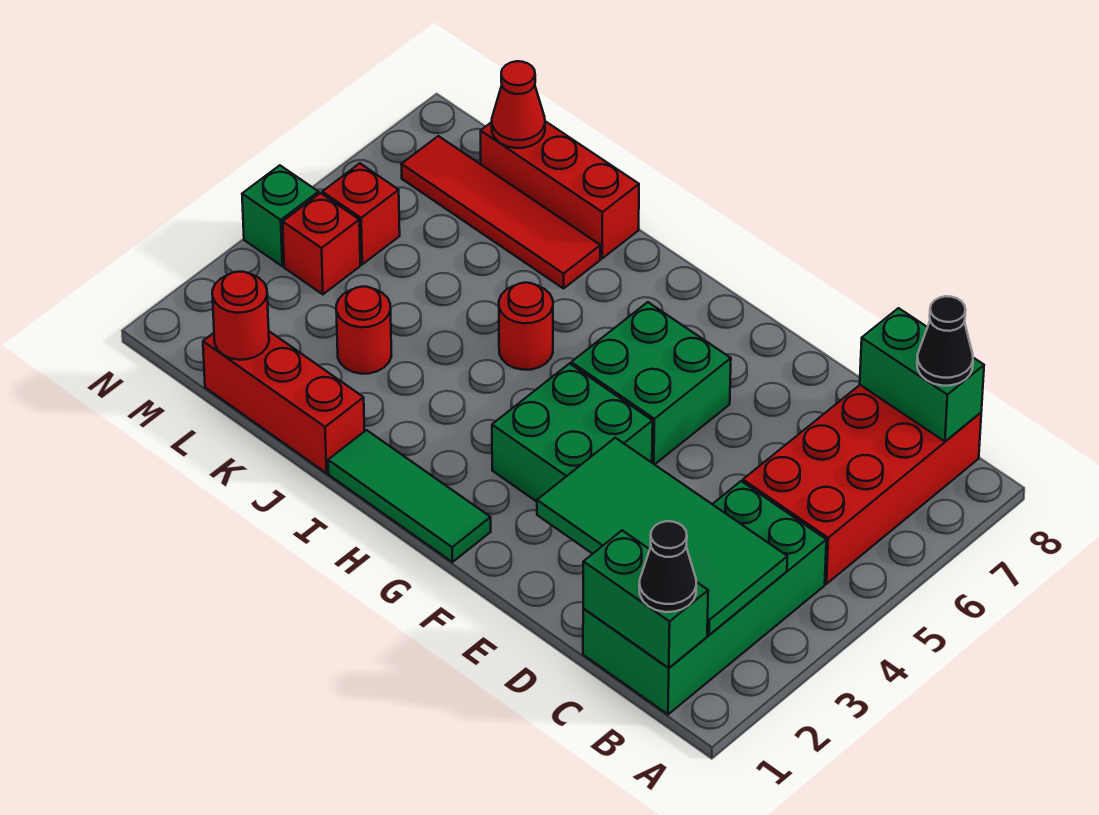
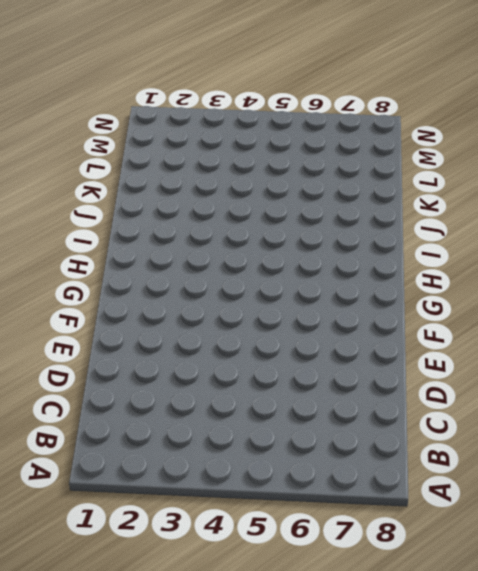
none -> green brick B1:C4 level 1
none -> red brick B5:C8 level 1
none -> green brick F3:G4 level 1

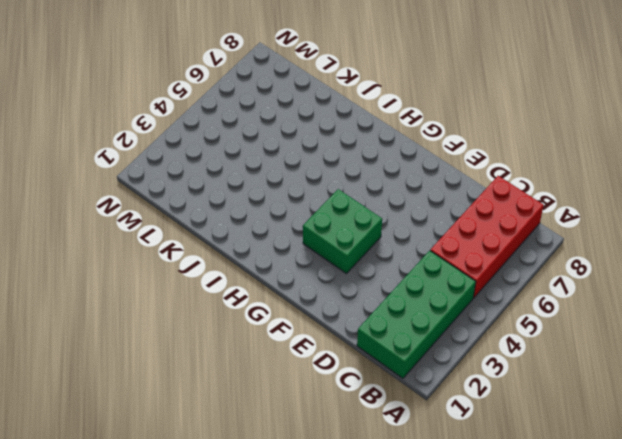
none -> green brick F5:G6 level 1
none -> green tile G1:I1 level 1
none -> red round brick I5 level 1

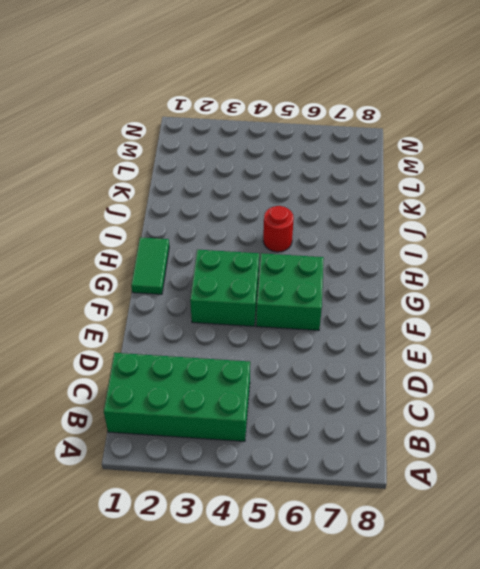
green tile G1:H1 level 1 -> green tile G1:I1 level 1
none -> red brick B5:C8 level 1
none -> red brick J1:L1 level 1
none -> red tile J7:M7 level 1

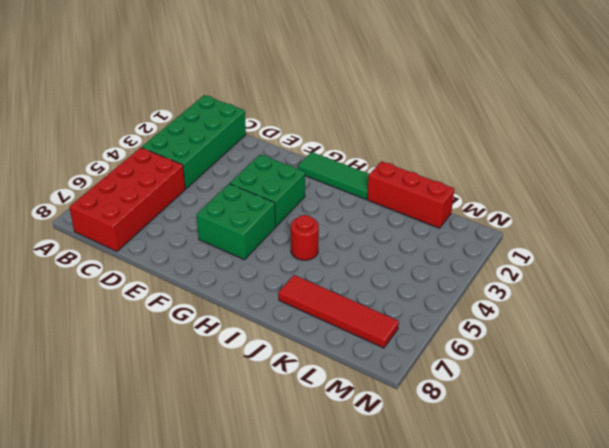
none -> red brick J8:L8 level 1
none -> red round brick K3 level 1
none -> red brick M4 level 1

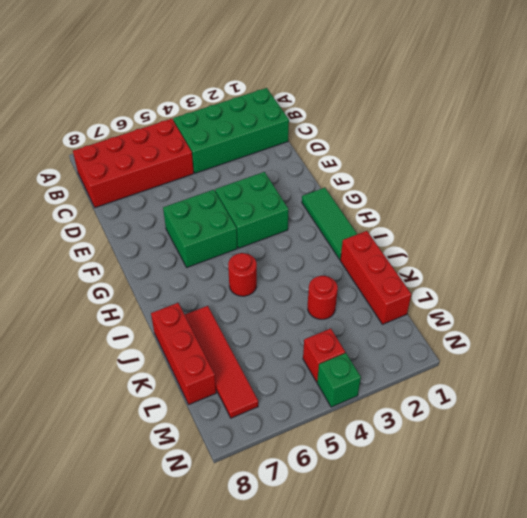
none -> red brick M5 level 1
none -> green brick B1:C1 level 2
none -> green tile B2:E3 level 2

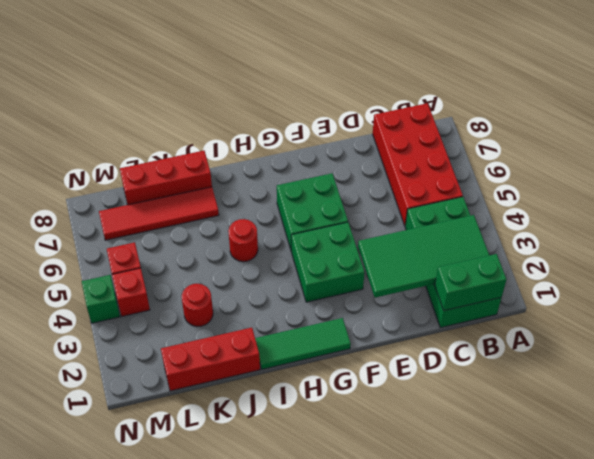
none -> green brick B8:C8 level 2
none -> red round brick L1 level 2
none -> red cone L8 level 2

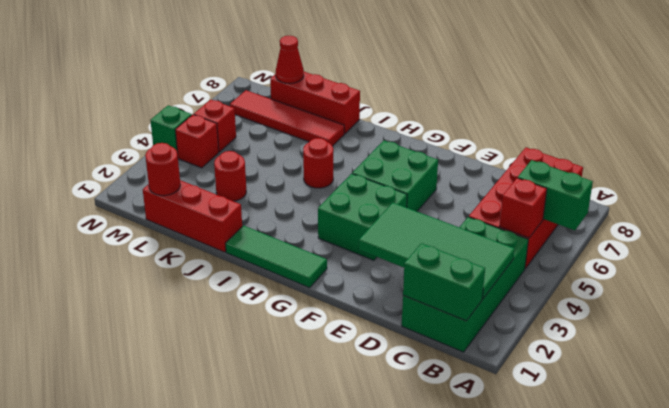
green brick A6:B6 level 2 -> green brick B8:C8 level 2
red brick B5 level 2 -> none
none -> black cone B1 level 3
none -> black cone B8 level 3

